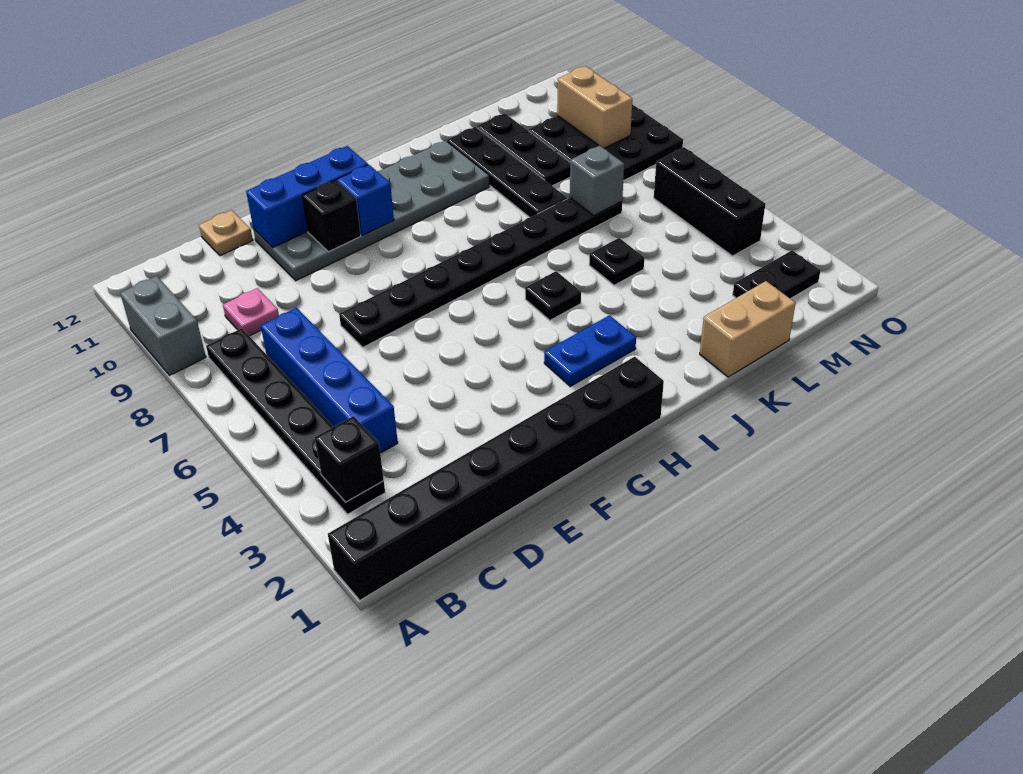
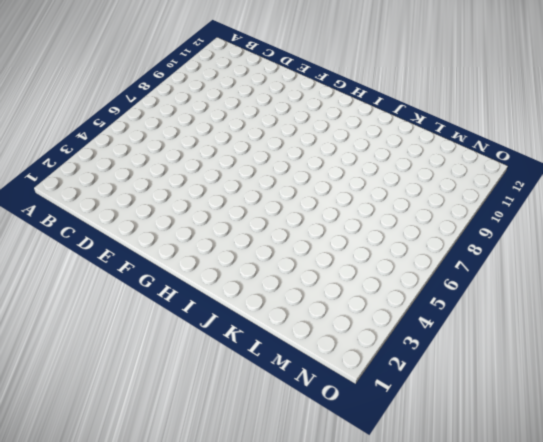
none -> black brick A1:H1 level 1
none -> grey brick A9:A10 level 1
none -> black plate B3:B8 level 1

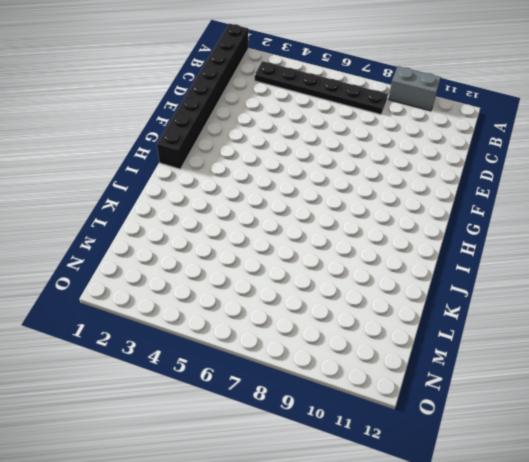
none -> blue brick C4:C7 level 1
none -> pink plate C9 level 1
none -> tan plate D12 level 1

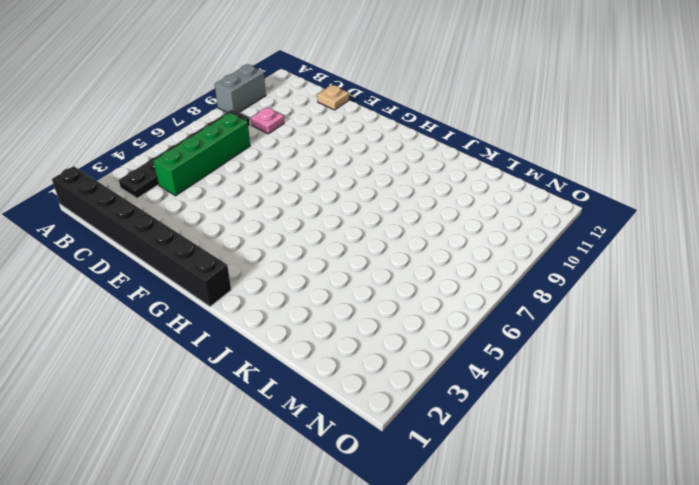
green brick C4:C7 level 1 -> blue brick C4:C7 level 1
none -> black plate E7:L7 level 1
none -> grey plate E10:J11 level 1
none -> blue plate H3:I3 level 1

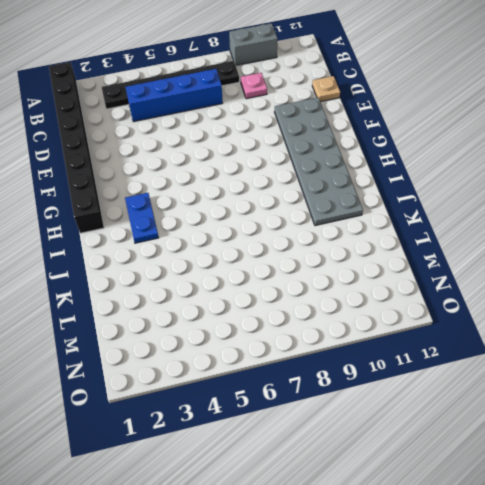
none -> black plate E7:L7 level 1
none -> black plate I5 level 1
none -> tan brick K1:L1 level 1

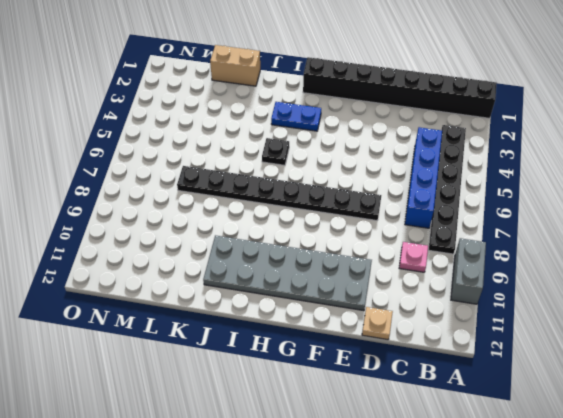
none -> black plate K5 level 1
none -> black plate K8:K11 level 1
none -> black plate L9:L11 level 1

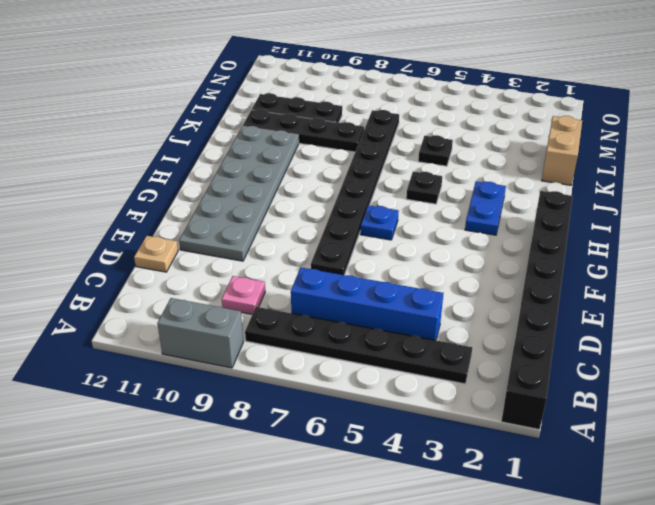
blue plate G6 level 1 -> none
none -> black plate M2:N2 level 1
none -> black plate M8:O10 level 1
none -> black brick N4:N6 level 1

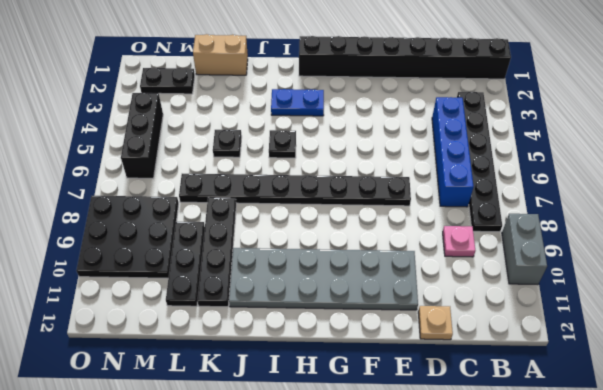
none -> black brick B3 level 2
none -> blue brick E11:G11 level 2
none -> black brick F10 level 2

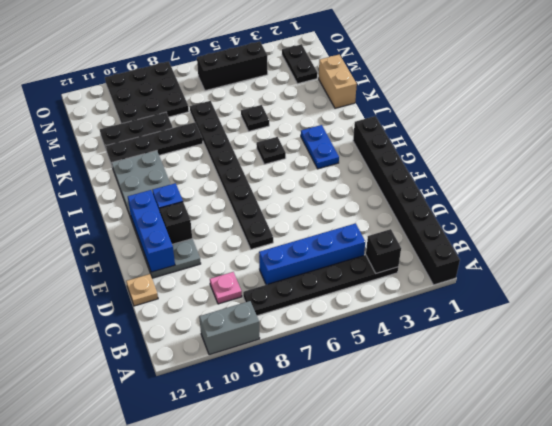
none -> grey brick L7 level 2
none -> tan brick N9:N10 level 2

